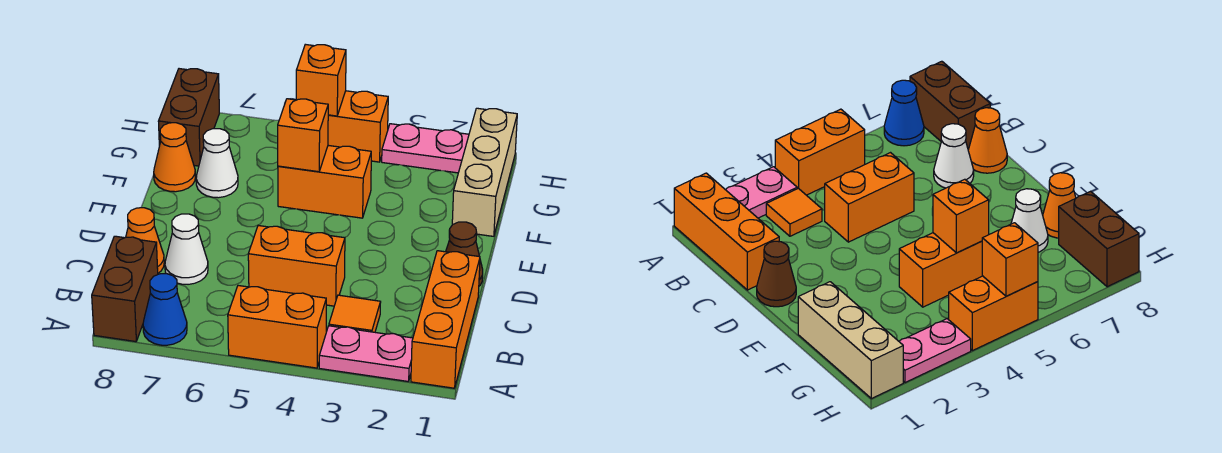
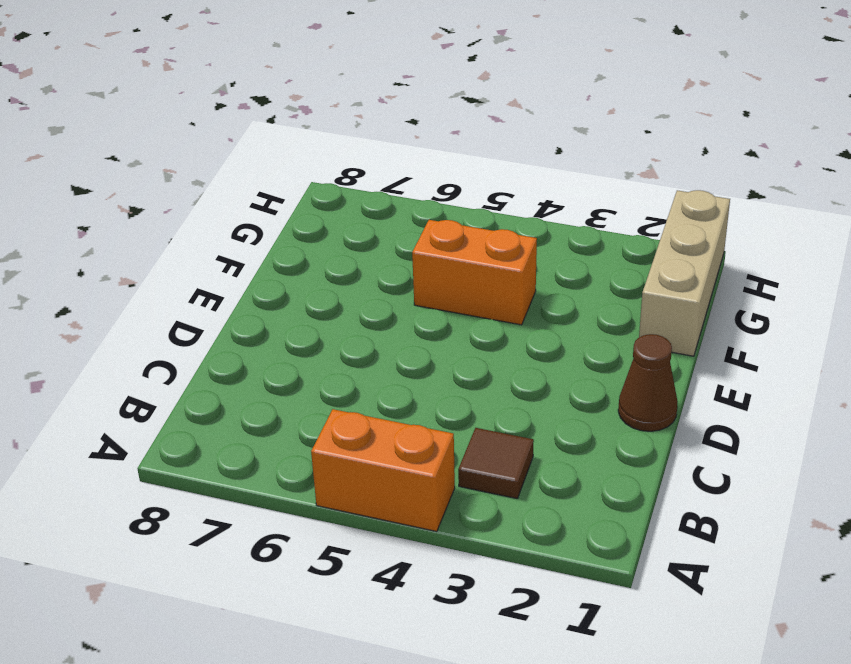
brown tile B3 level 1 -> orange tile B3 level 1
none -> orange brick A1:C1 level 1
none -> pink plate A2:A3 level 1
none -> blue cone A7 level 1

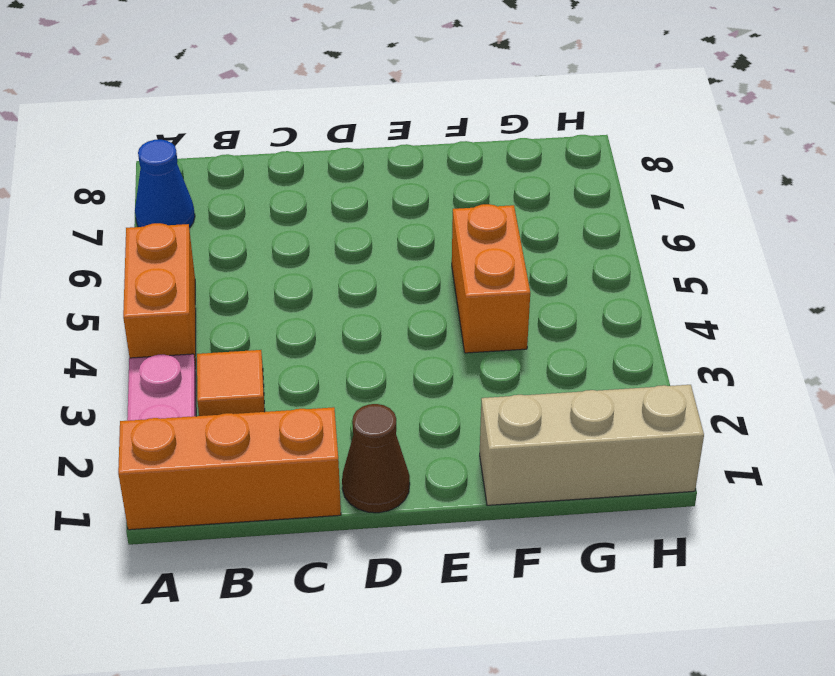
none -> brown brick A8:B8 level 1
none -> orange brick C4:C5 level 1
none -> white cone C7 level 1

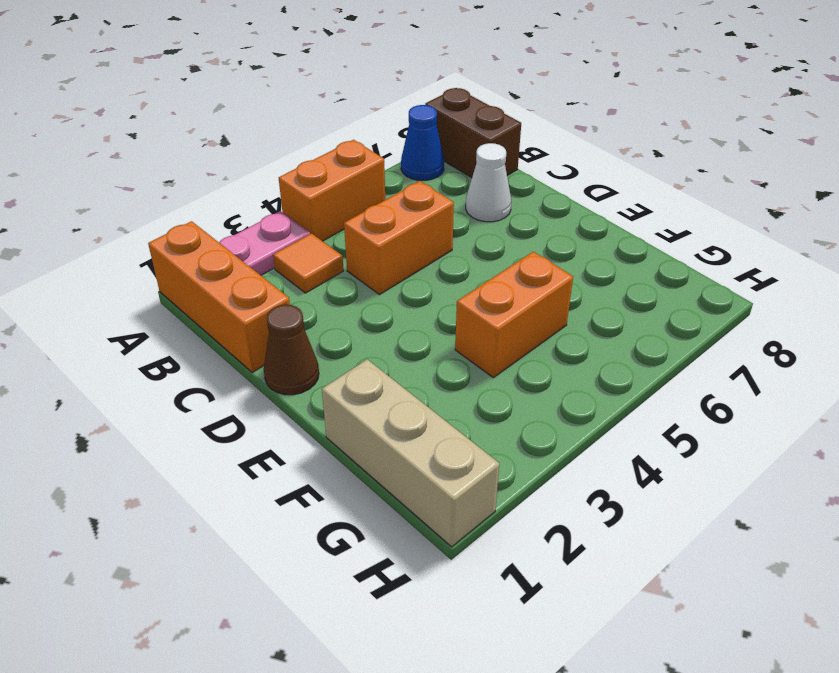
none -> orange cone C8 level 1
none -> white cone F7 level 1
none -> orange cone F8 level 1

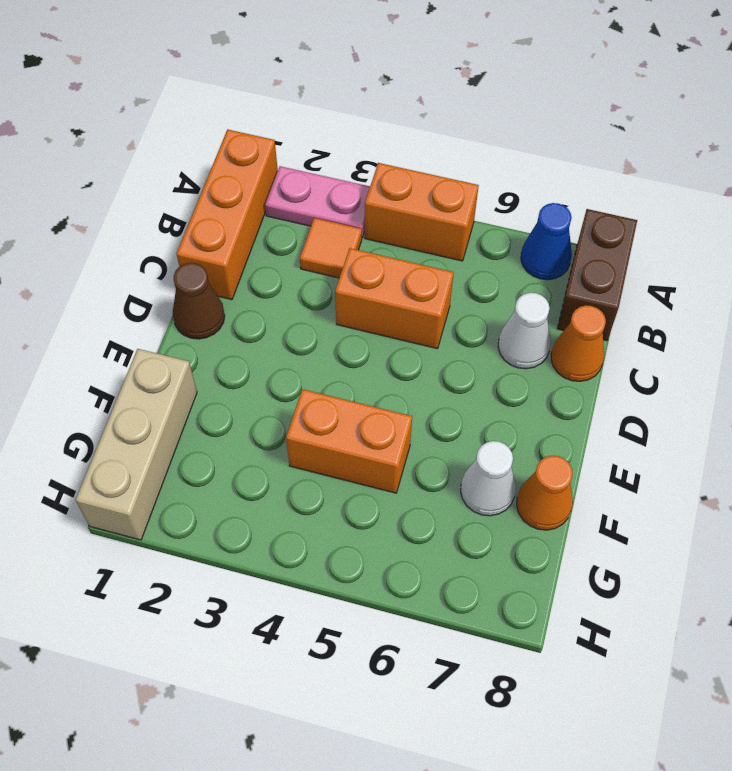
none -> brown brick G8:H8 level 1
none -> pink plate H2:H3 level 1
none -> orange brick H4:H5 level 1

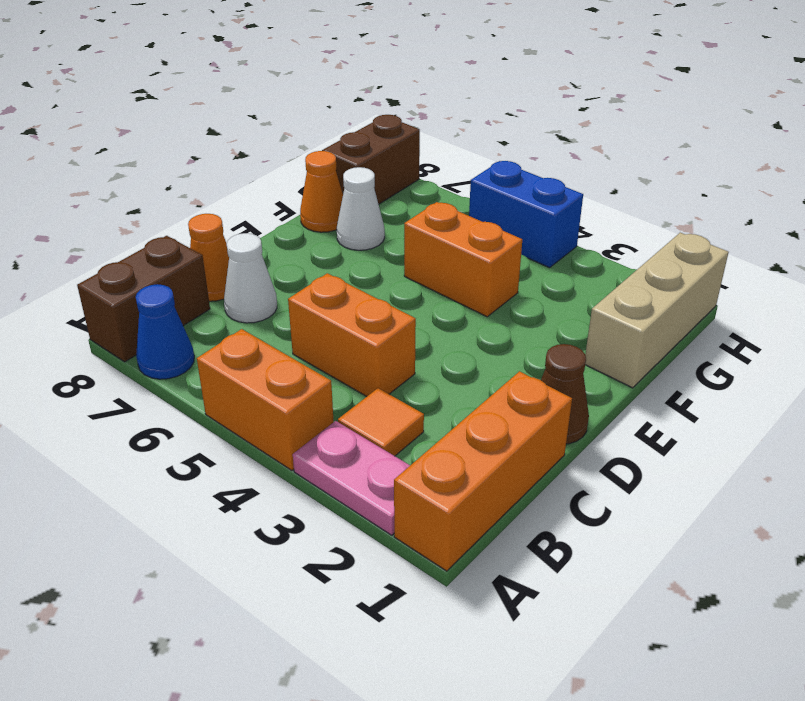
blue brick H4:H5 level 1 -> orange brick H4:H5 level 1
none -> pink plate H2:H3 level 1
none -> orange brick F5 level 2
none -> orange brick H5 level 2

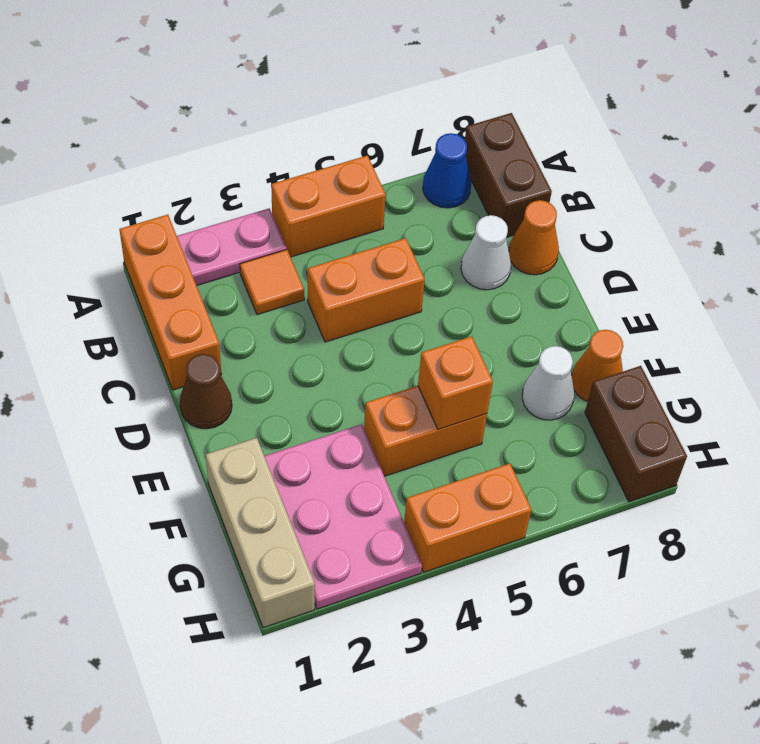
pink plate F2:H3 level 1 -> pink plate H2:H3 level 1
none -> orange brick H5 level 2

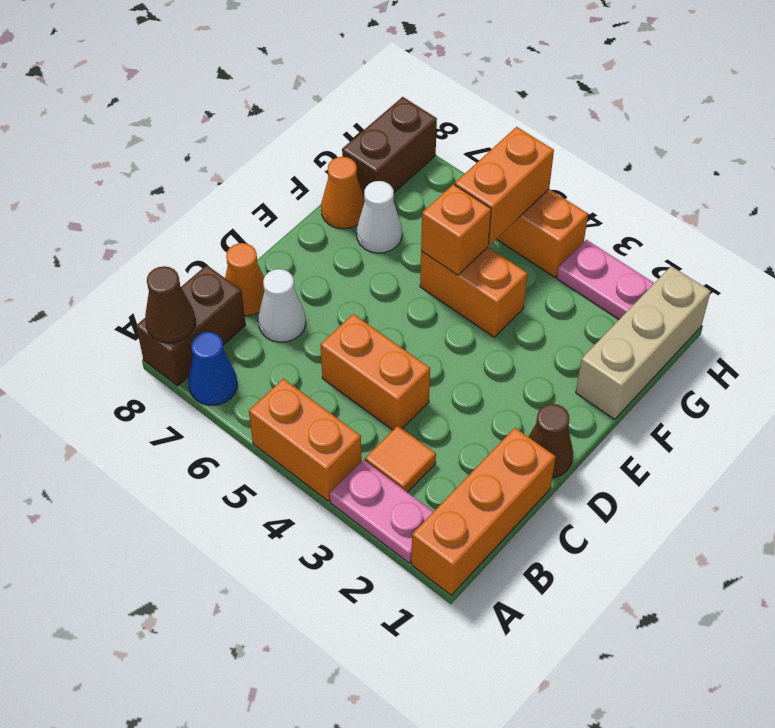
brown cone A8 level 2 -> none
orange brick G5:H5 level 2 -> orange brick H5 level 2

